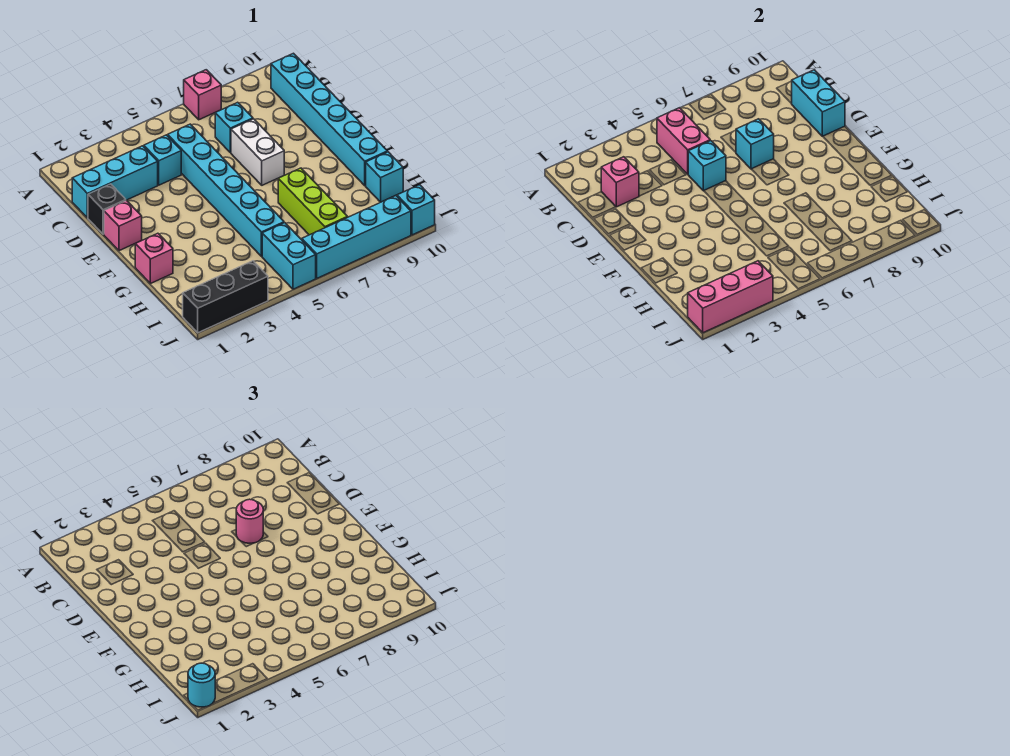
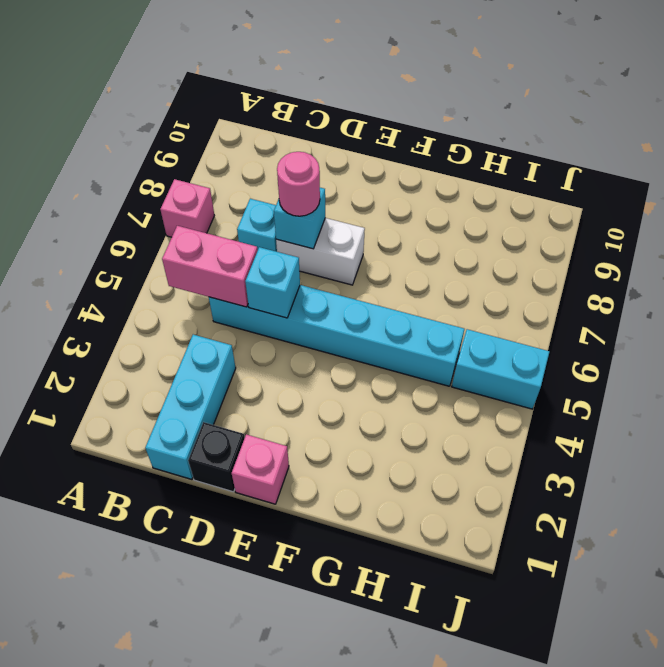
none -> cyan brick B10:G10 level 1
none -> cyan brick C4 level 1
none -> pink brick G1 level 1

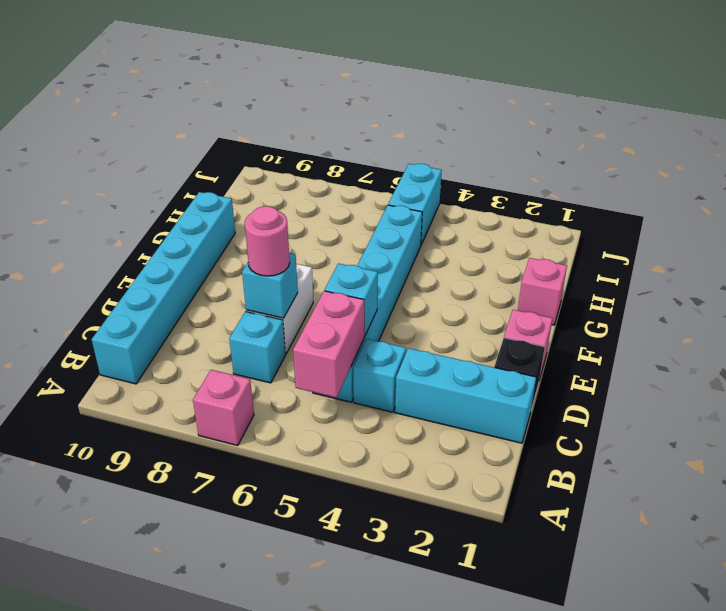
none -> lime brick G7:I7 level 1
none -> cyan brick H10 level 1
none -> black brick J1:J3 level 1

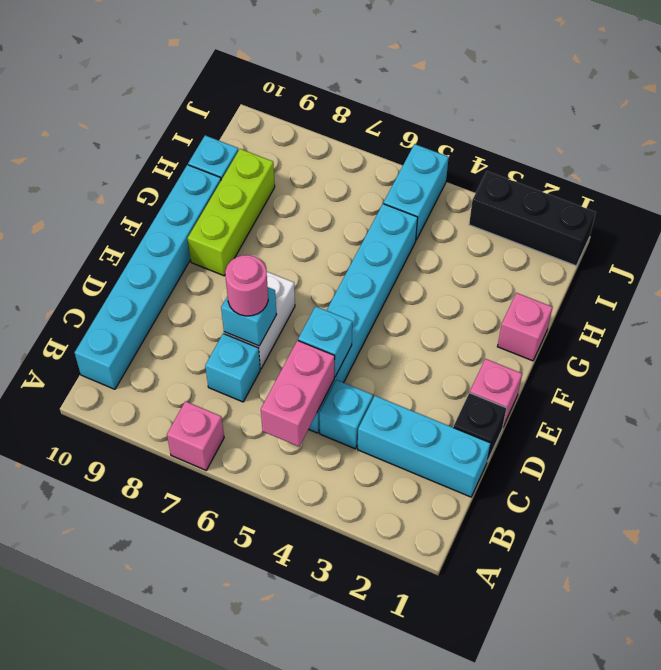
lime brick F9:H9 level 1 -> lime brick G7:I7 level 1
none -> cyan brick J6:J9 level 1
none -> cyan brick J10 level 1
none -> pink brick C2 level 2

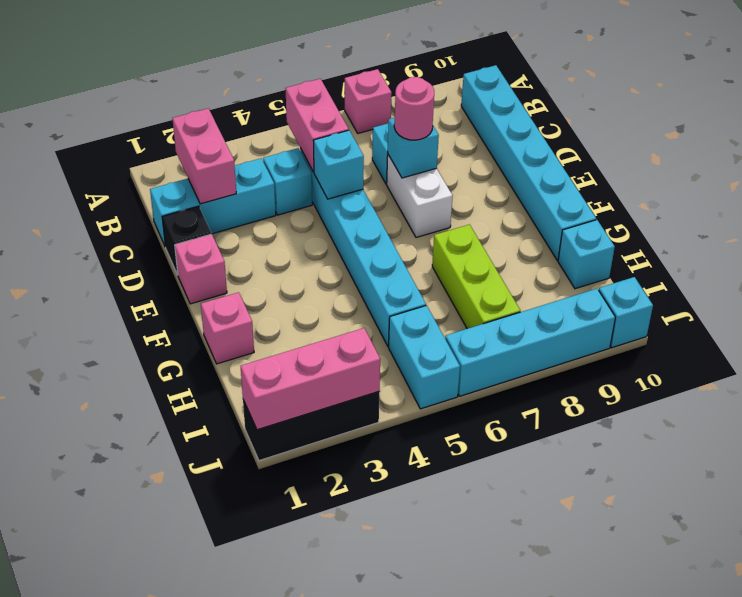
pink brick B2:C2 level 2 -> pink brick C2 level 2
none -> cyan brick C10:D10 level 2
none -> cyan round brick J1 level 3

